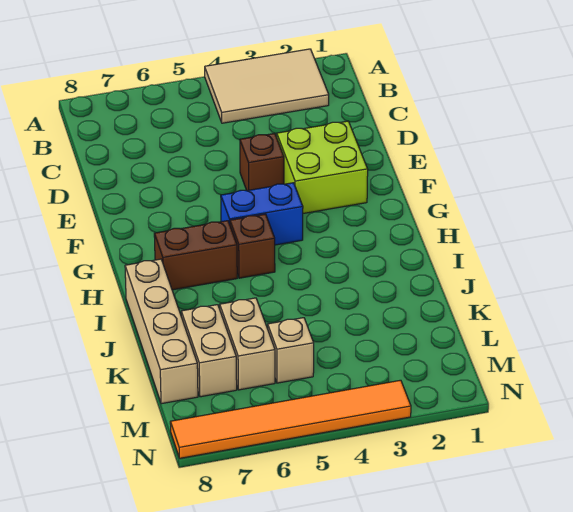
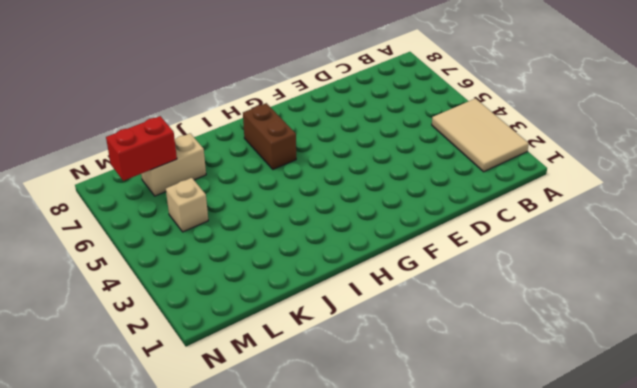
red brick L7:M7 level 2 -> none
none -> lime brick E2:F3 level 1
none -> brown brick E4 level 1

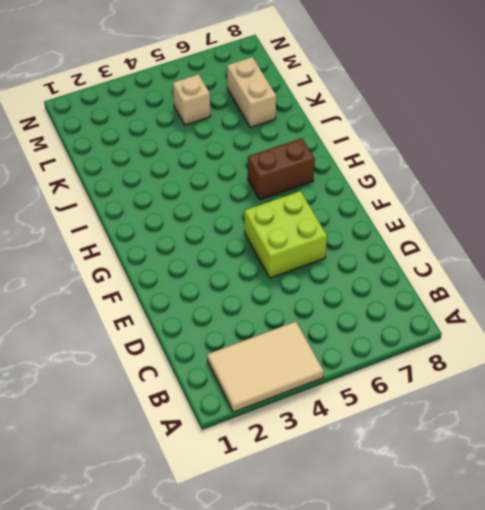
lime brick E5:F6 level 1 -> lime brick E2:F3 level 1
none -> brown brick E4 level 1
none -> blue brick G4:G5 level 1

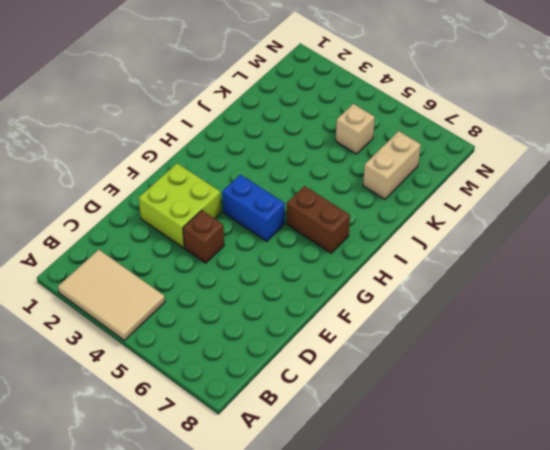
none -> brown brick H5 level 1
none -> tan brick I8:L8 level 1

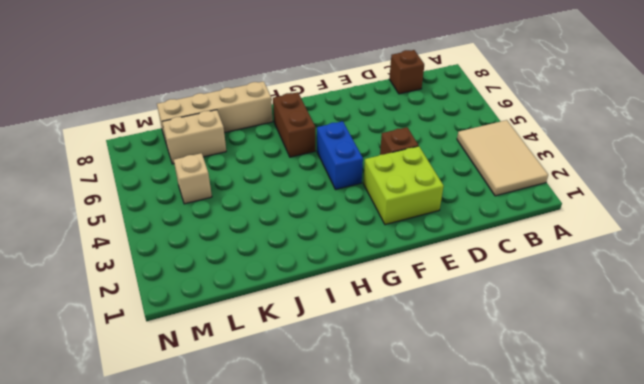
brown brick C8 level 1 -> brown brick H5 level 1
none -> tan brick K6:L6 level 1
none -> orange tile N3:N8 level 1

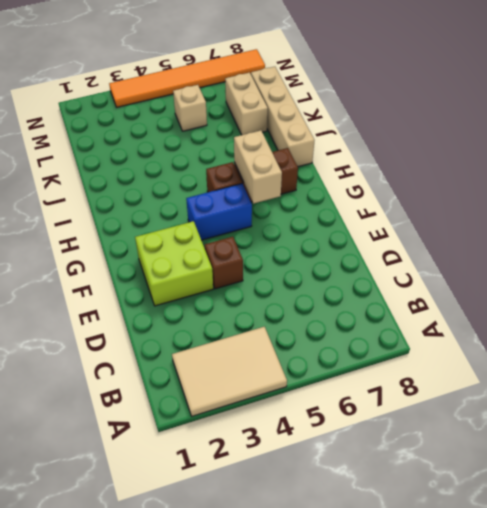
tan brick G6:H6 level 2 -> tan brick K6:L6 level 1

